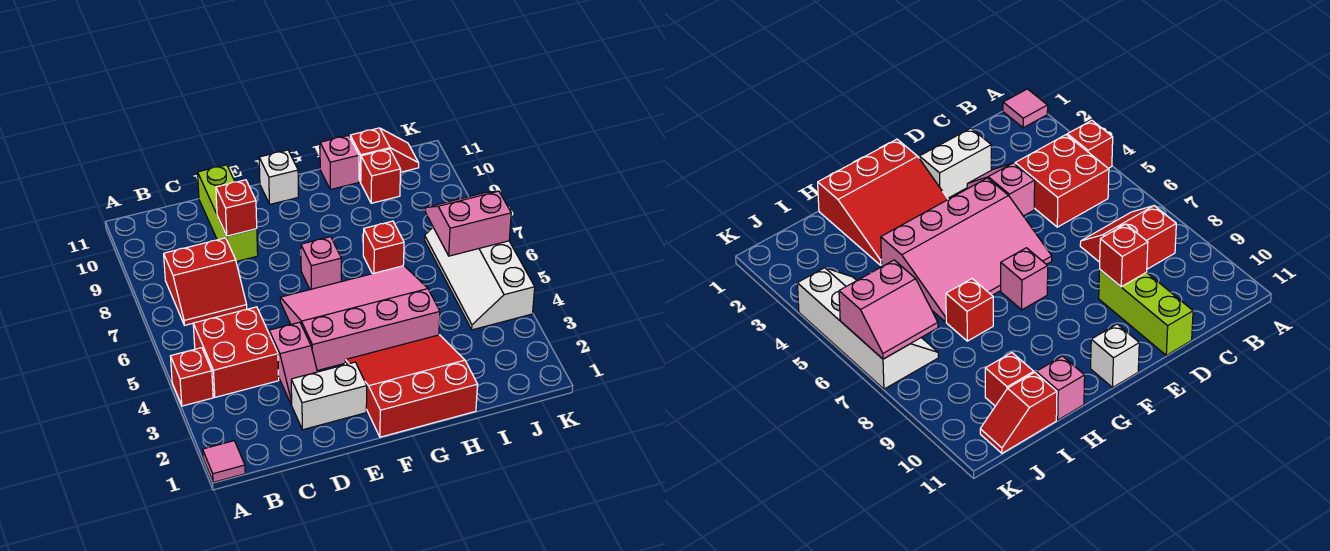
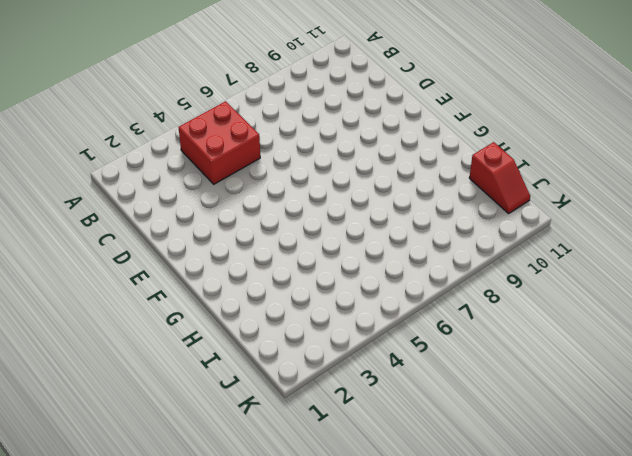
none -> pink tile A1 level 1
none -> red brick A4 level 1
none -> red slope B7:C8 level 1 top 8

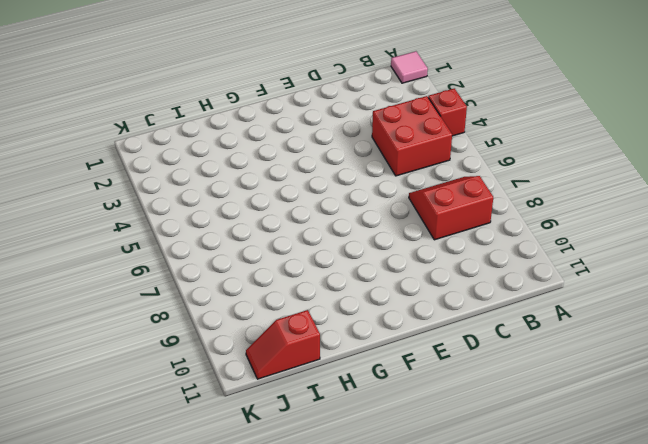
none -> white brick D2:E2 level 1
none -> pink slope D3:D4 level 1 top 4
none -> lime brick D9:D11 level 1

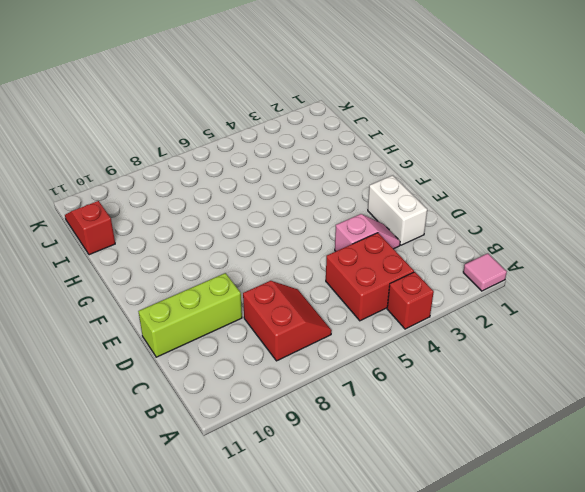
none -> pink slope E4:H6 level 1 top 4
none -> red slope F1:H3 level 1 top 1
none -> pink brick F7 level 1

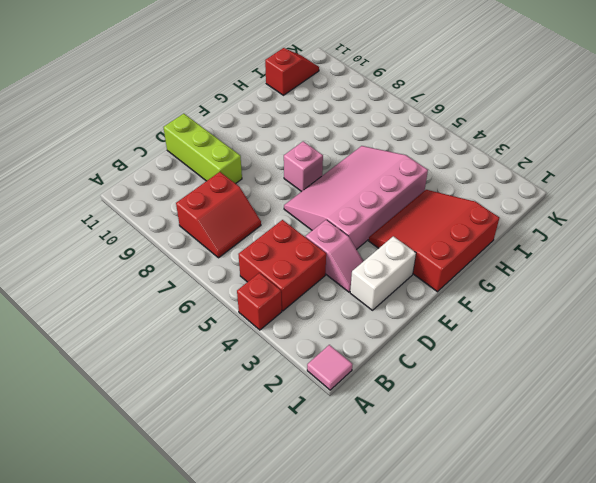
none -> white brick F11 level 1
none -> red brick H7 level 1
none -> pink brick H11 level 1

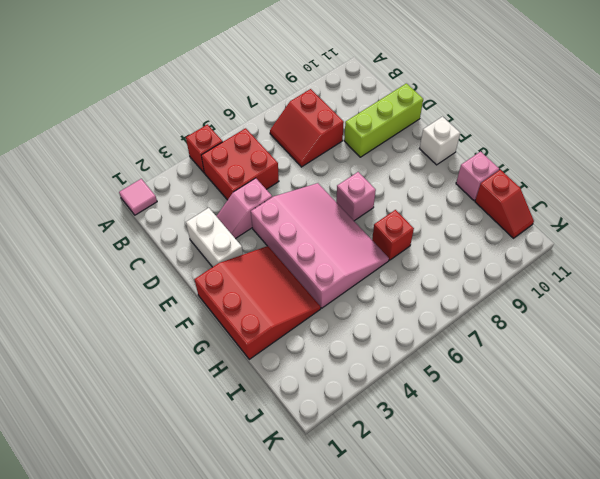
none -> red brick I10 level 1
none -> white slope J4:K7 level 1 top K
none -> red brick D9 level 2

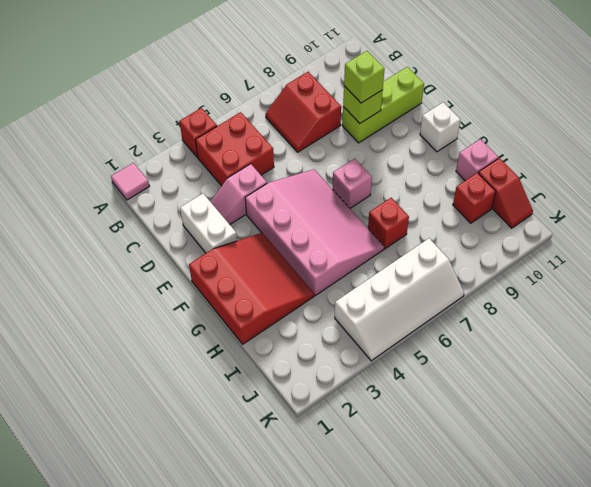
lime brick D9 level 2 -> red brick D9 level 2
lime brick D9 level 3 -> none
white slope J4:K7 level 1 top J -> white slope J4:K7 level 1 top K
none -> pink slope J6:K7 level 2 top 6

